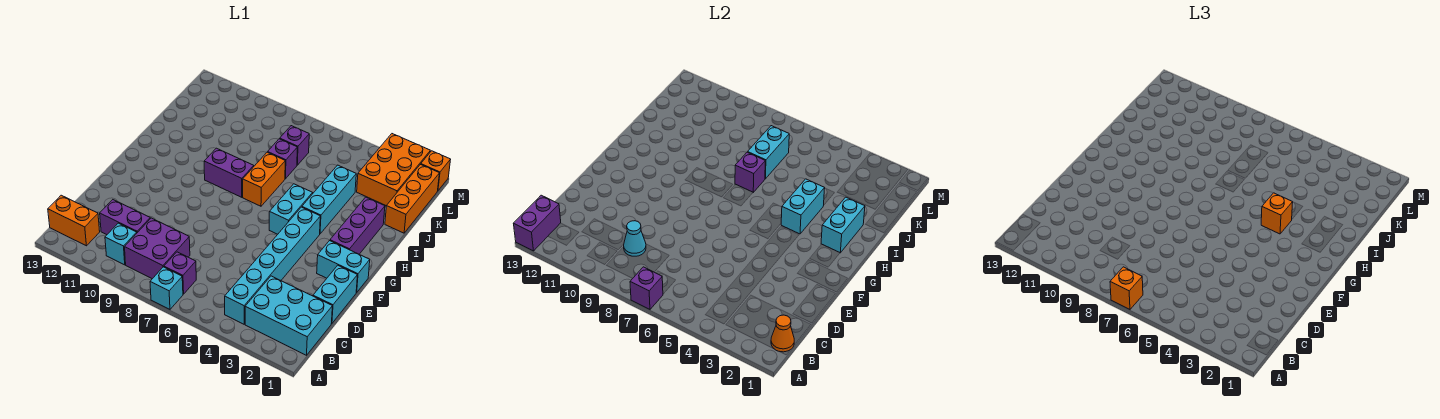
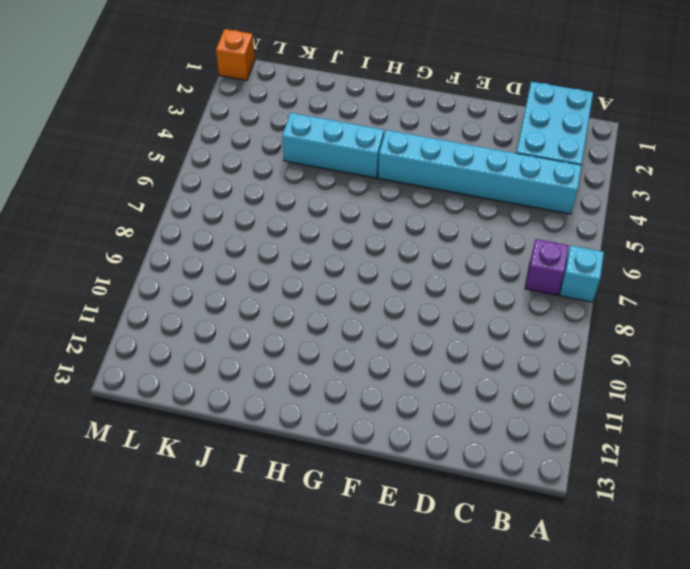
none -> purple brick B8:C9 level 1
none -> cyan brick B10 level 1
none -> orange brick B12:B13 level 1
none -> purple brick C10:C11 level 1

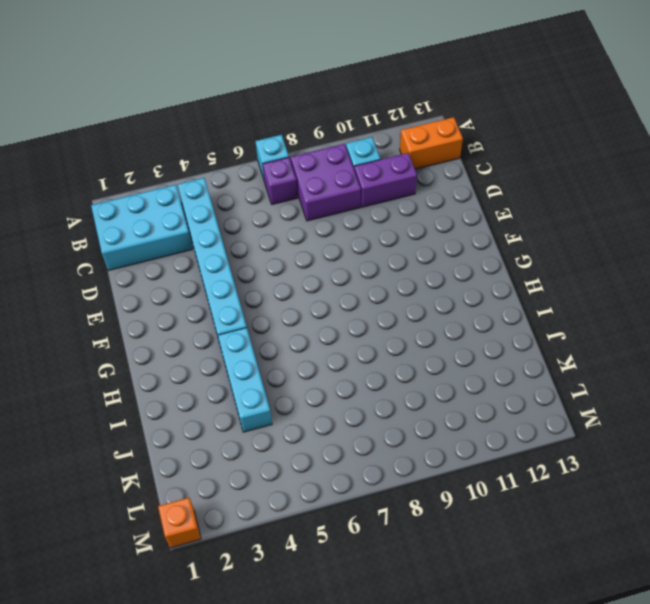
none -> cyan brick D1:E1 level 1
none -> cyan brick F1:F2 level 1
none -> purple brick G2:I2 level 1
none -> cyan brick G5:H5 level 1

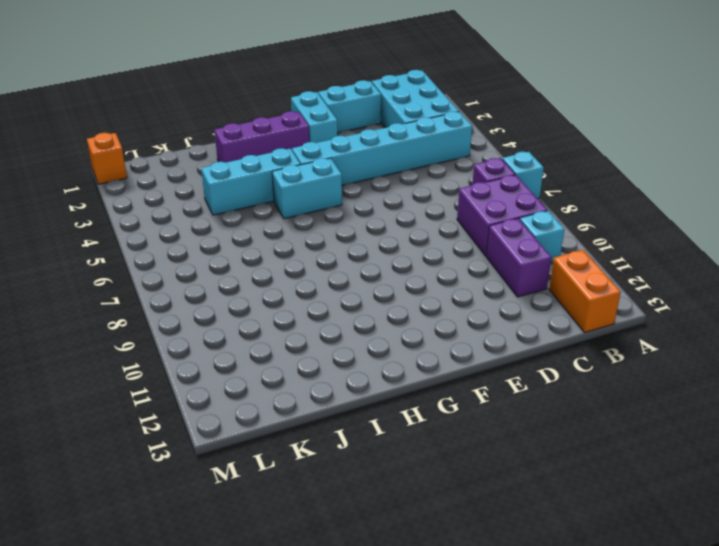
none -> orange brick H7:I7 level 1
none -> purple brick H8:H9 level 1
none -> orange brick J1:L1 level 1
none -> purple brick J7 level 1

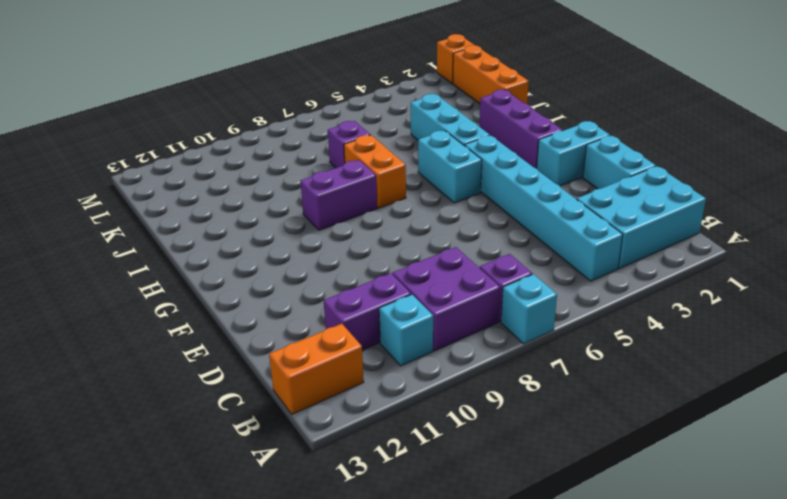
none -> orange brick K2:M3 level 1
none -> purple brick K7 level 1
none -> purple brick A7 level 2
none -> purple brick A13:B13 level 2

